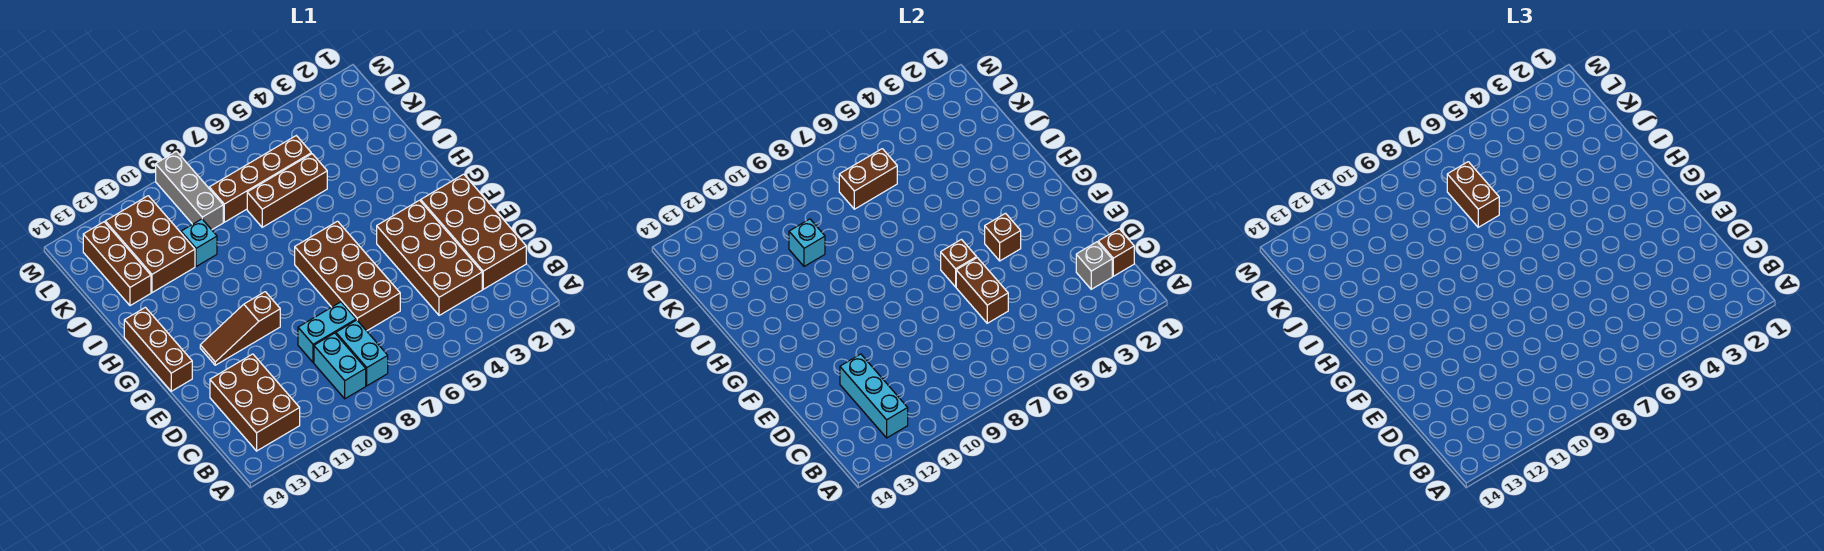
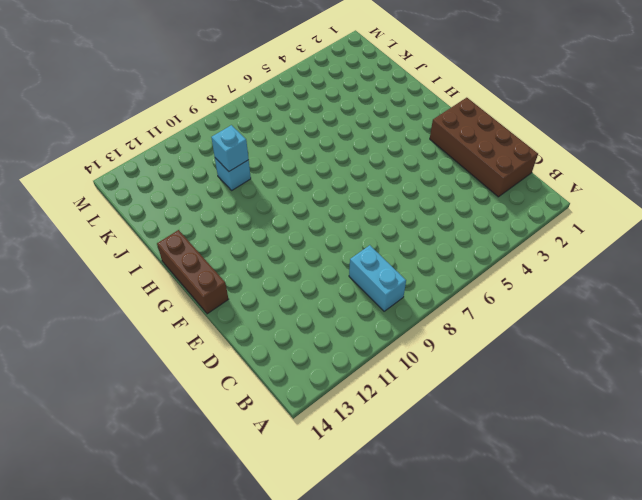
none -> cyan brick B8:C8 level 1
none -> brown brick B12:D13 level 1
none -> brown brick C3:F4 level 1

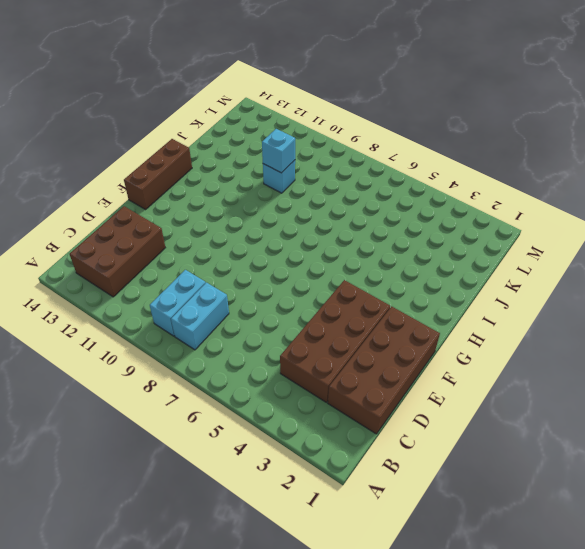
none -> brown brick D6:G7 level 1
none -> cyan brick D8:D9 level 1
none -> brown slope F10:F12 level 1 top 10

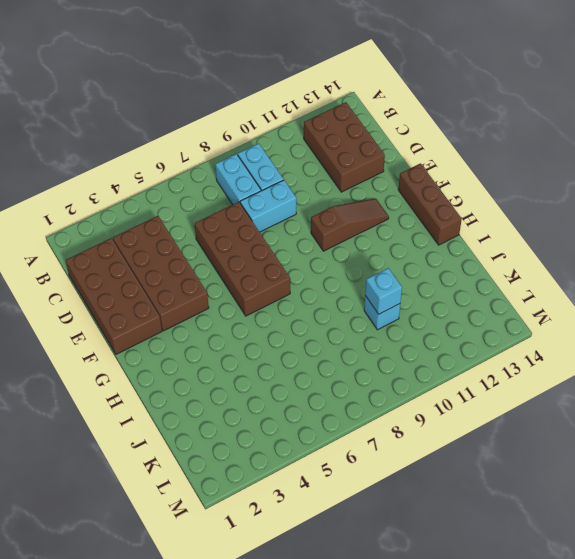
none -> brown brick J5:J7 level 1
none -> brown brick J11:L12 level 1
none -> brown brick J13:L13 level 1

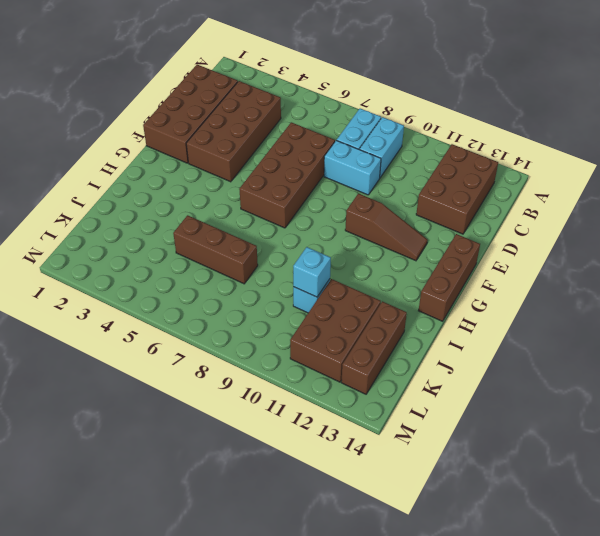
none -> brown brick K5:K8 level 1
none -> grey brick K9:M9 level 1
none -> cyan brick B12:D12 level 2

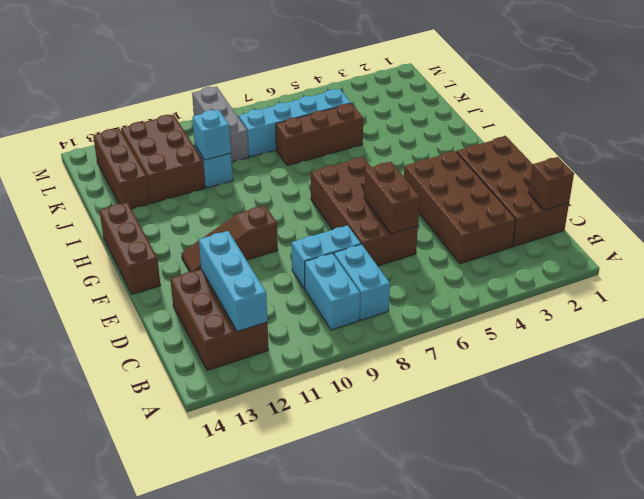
cyan brick K5:K8 level 1 -> brown brick K5:K8 level 1
none -> grey brick C2 level 2
none -> brown brick F4 level 2
none -> brown brick F6 level 2

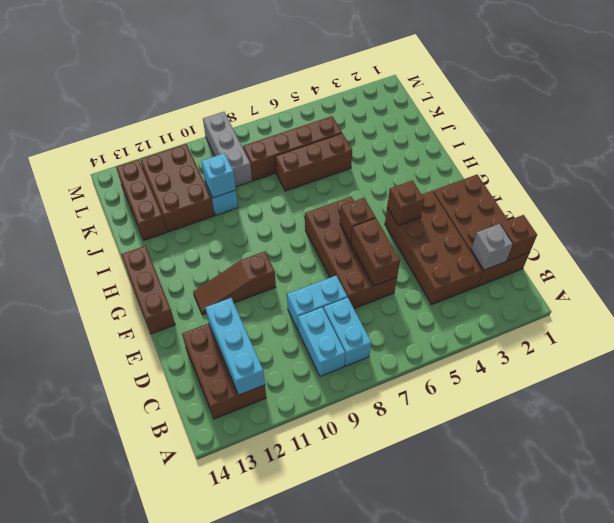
none -> brown brick K6:K7 level 2
none -> brown brick J7:K7 level 3

